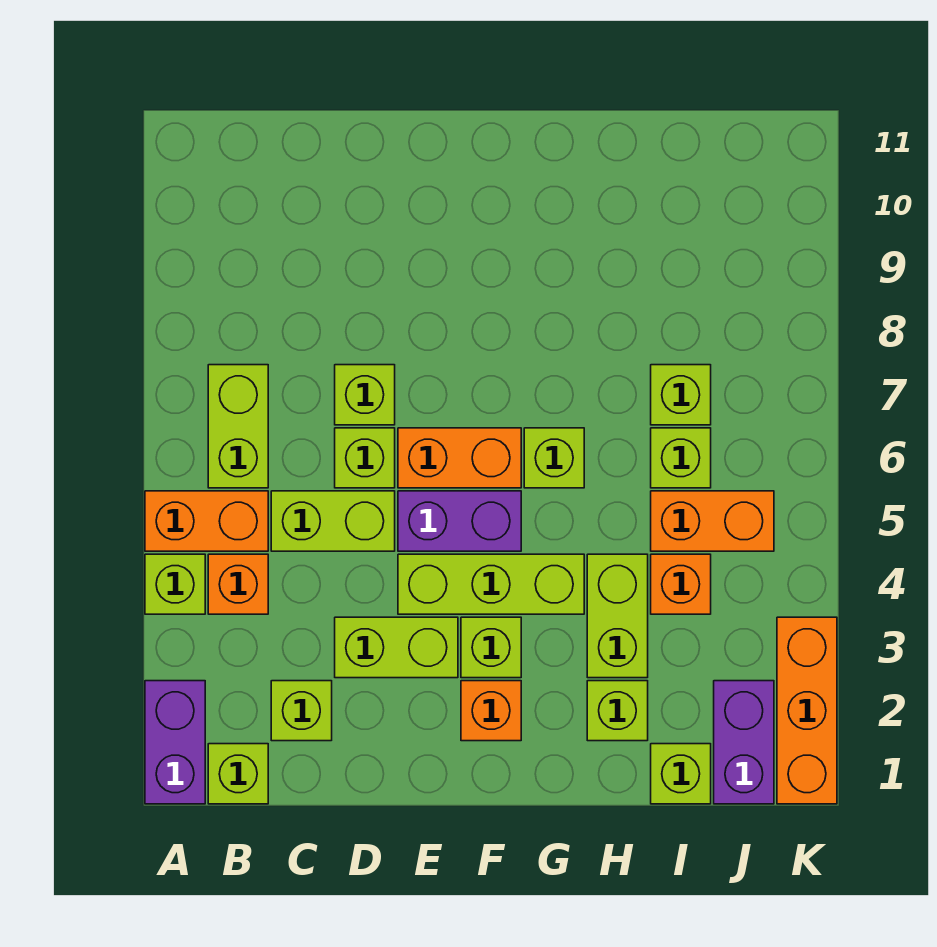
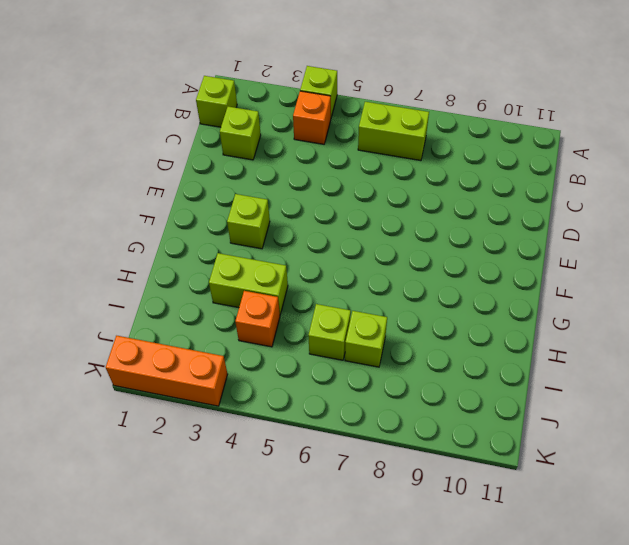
none -> purple brick A1:A2 level 1
none -> orange brick A5:B5 level 1
none -> lime brick C5:D5 level 1

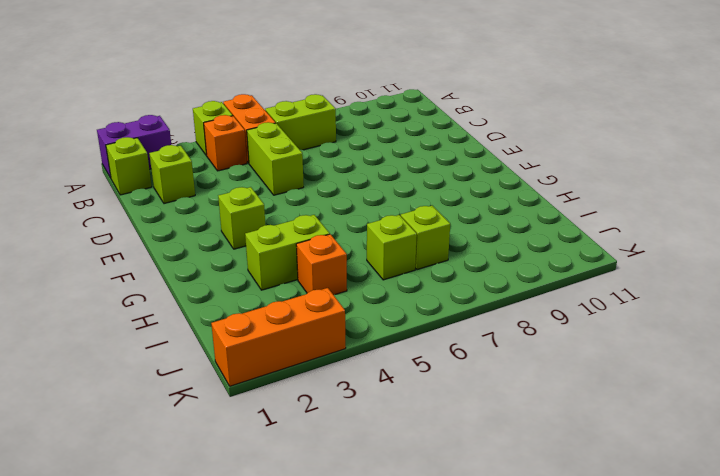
none -> lime brick D3:E3 level 1
none -> lime brick D6 level 1
none -> lime brick D7 level 1

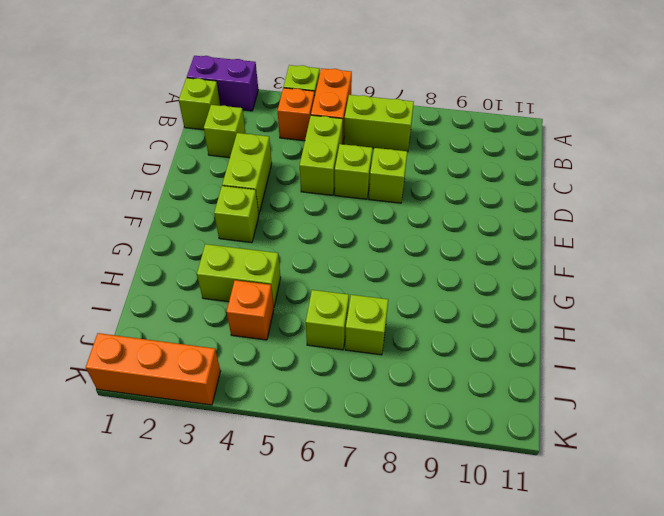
none -> lime brick E4:G4 level 1
none -> purple brick E5:F5 level 1
none -> orange brick E6:F6 level 1

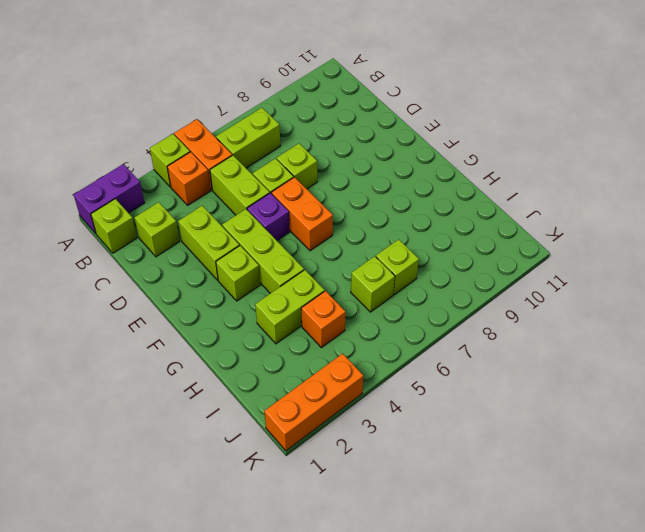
purple brick E5 level 1 -> purple brick E5:F5 level 1
none -> orange brick F2 level 1
none -> lime brick G6 level 1
none -> lime brick H2 level 1

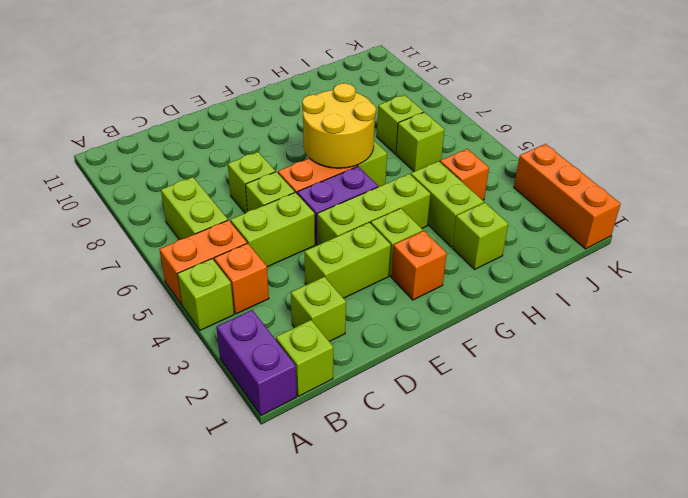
yellow round brick F6:G7 level 2 -> none
none -> lime brick I1 level 1
none -> orange brick I5:J5 level 1
none -> purple brick J1:J2 level 1

